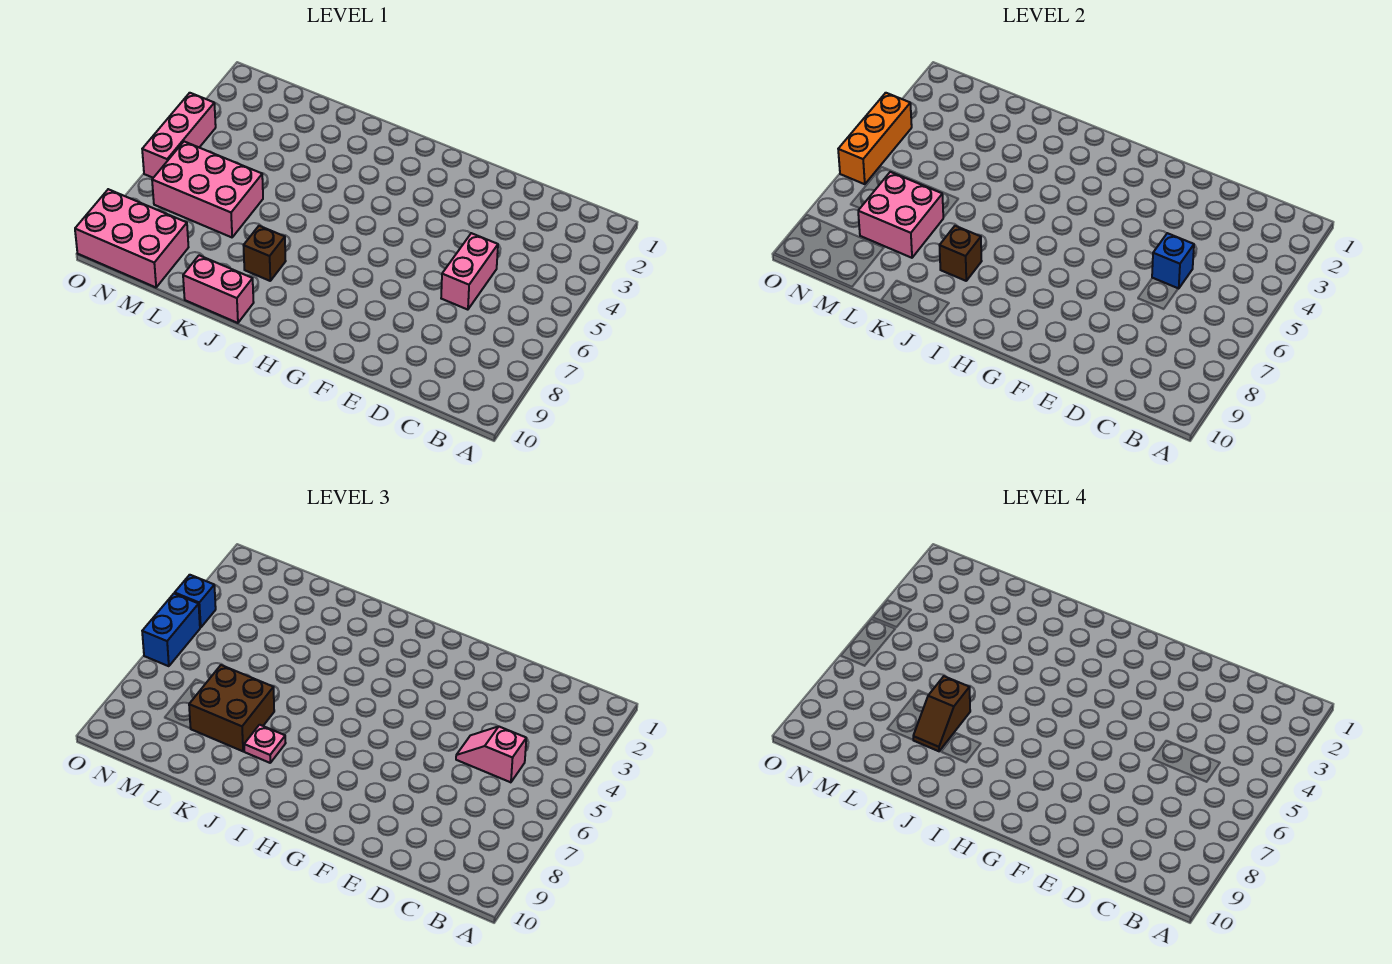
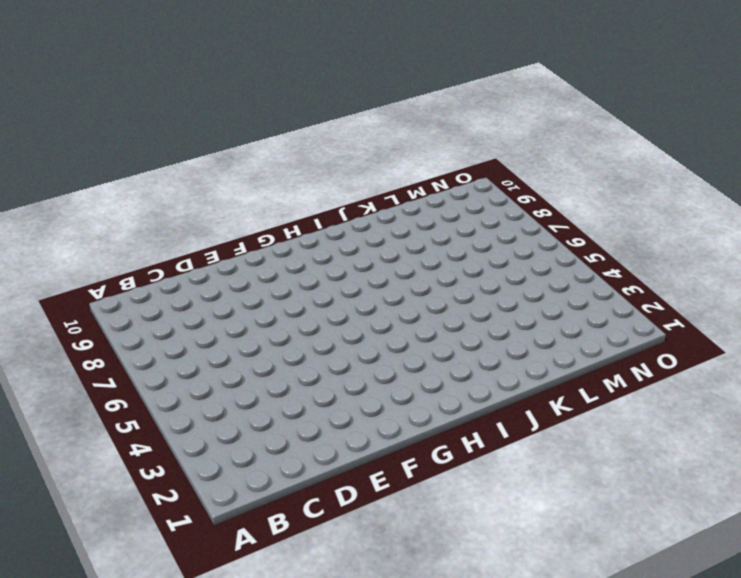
none -> pink brick D5:D6 level 1
none -> brown brick J8 level 1
none -> pink brick J10:K10 level 1

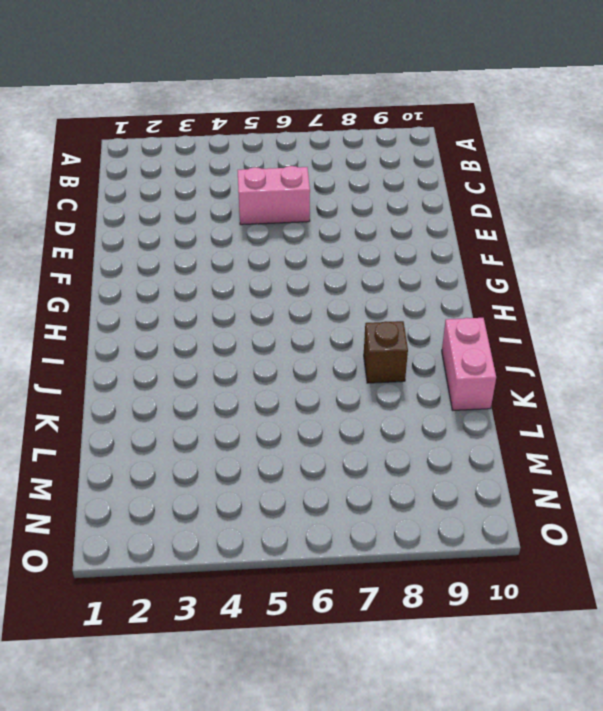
none -> pink brick L6:N7 level 1
none -> pink brick M9:O10 level 1
none -> pink brick O4:O6 level 1

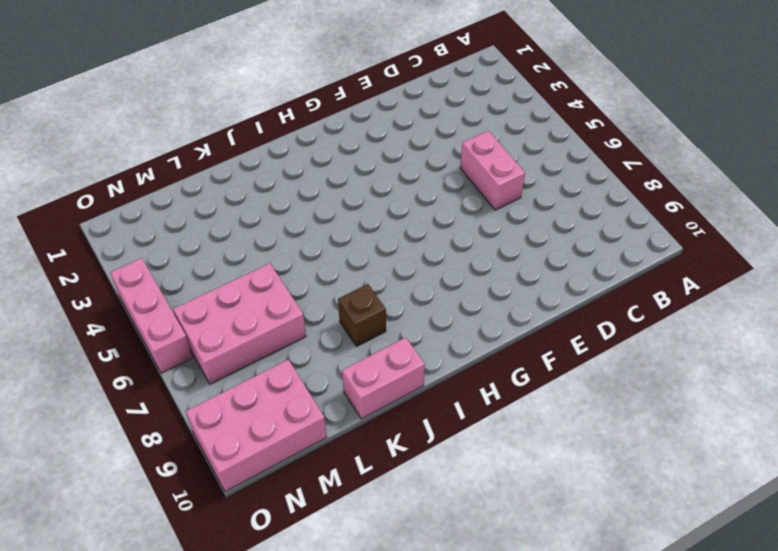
none -> blue brick D5 level 2
none -> brown brick J8 level 2
none -> pink brick L7:M8 level 2

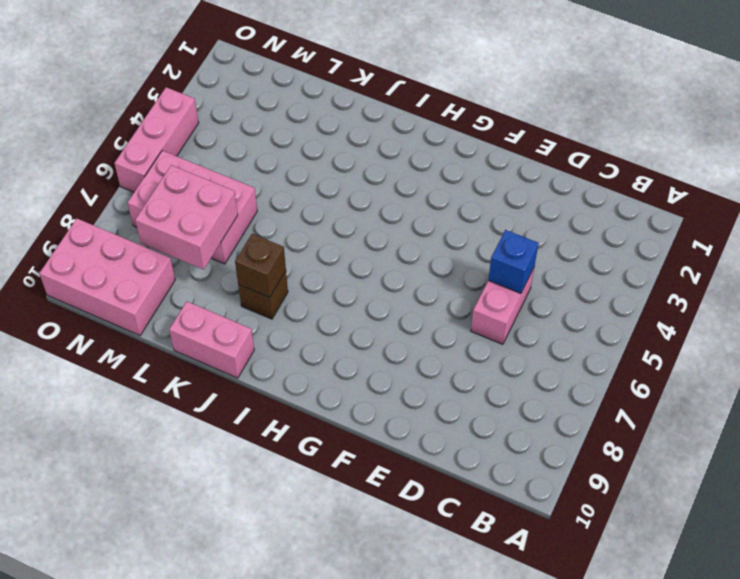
none -> orange brick O4:O6 level 2
none -> pink slope C5:D5 level 3 top C
none -> pink plate J8 level 3

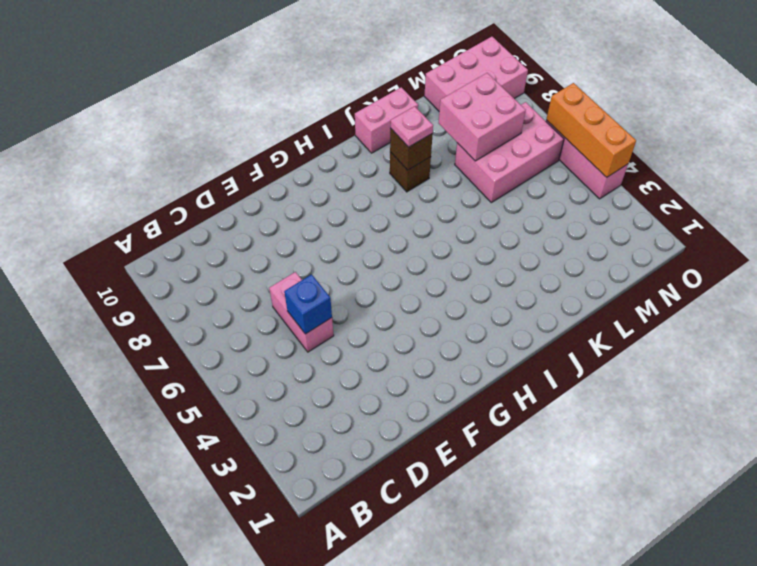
none -> pink slope C5:D5 level 3 top C
none -> brown brick K7:L8 level 3
none -> blue brick O4 level 3

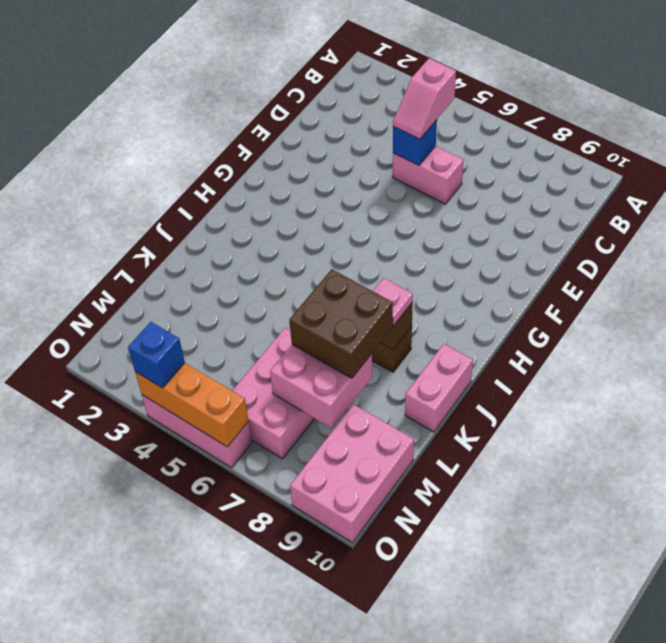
none -> blue brick O5:O6 level 3
none -> brown slope K7:K8 level 4 top 7

